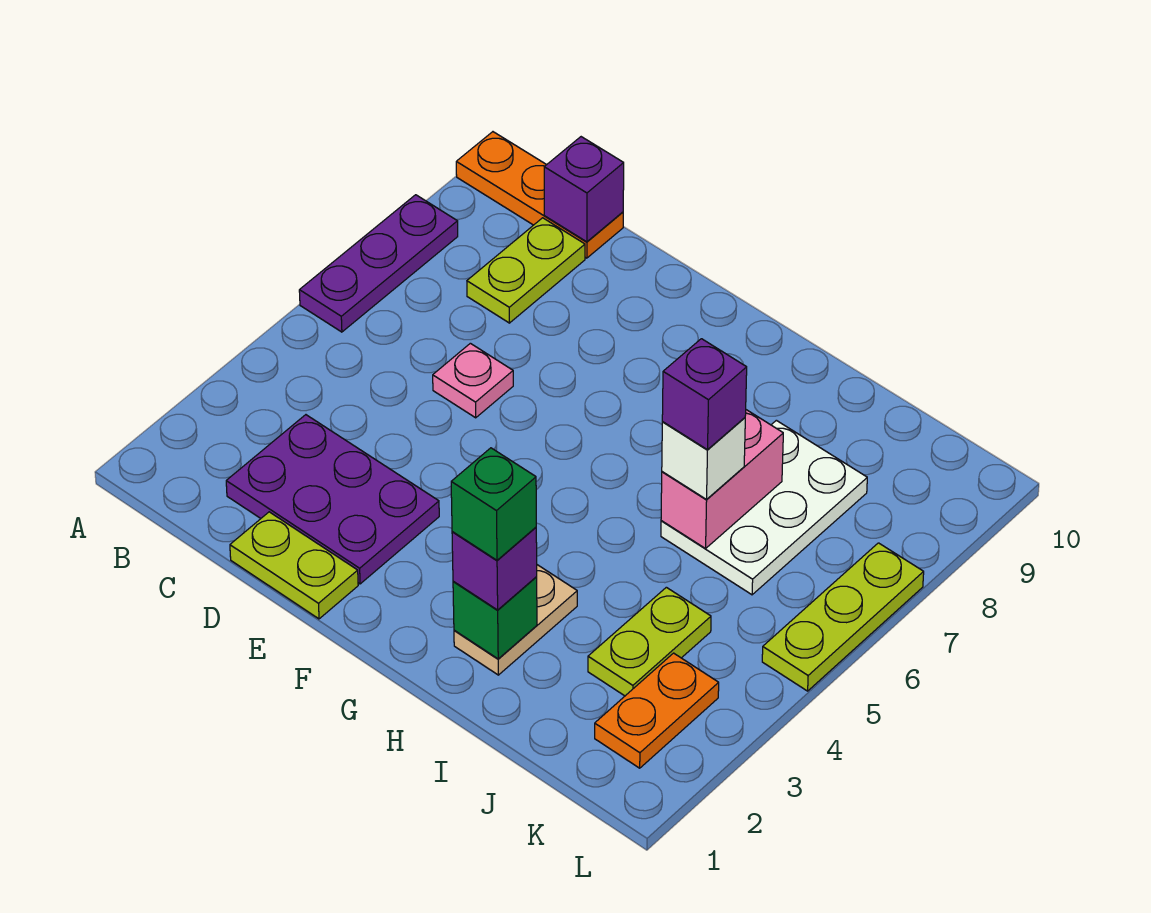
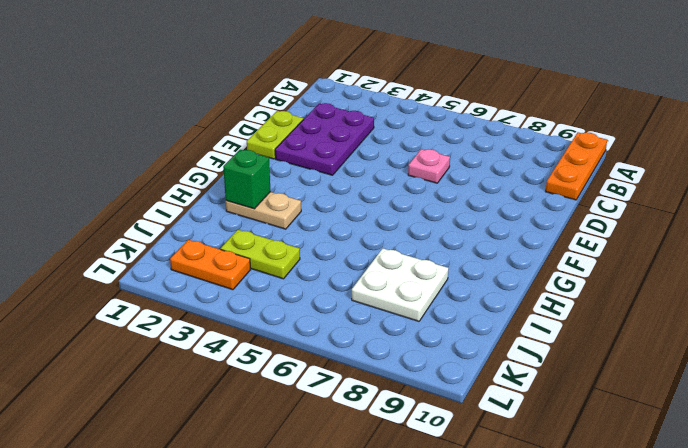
white plate I7:J8 level 1 -> white plate I6:J8 level 1
none -> purple plate A6:A8 level 1
none -> lime plate C8:C9 level 1
none -> lime plate L5:L7 level 1

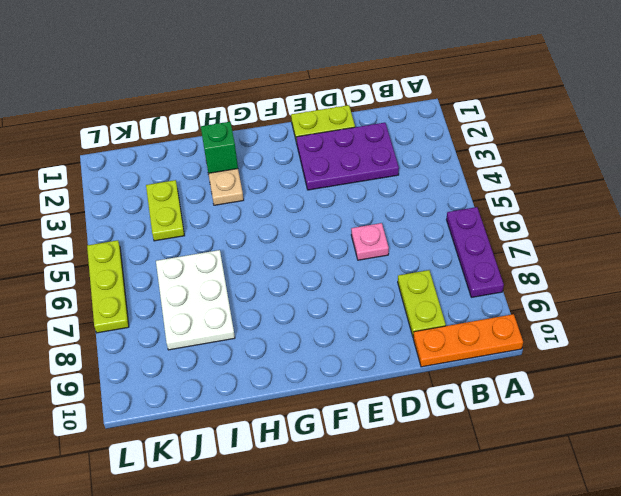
none -> orange plate K2:K3 level 1
none -> purple brick C10 level 2
none -> pink brick I6:I7 level 2

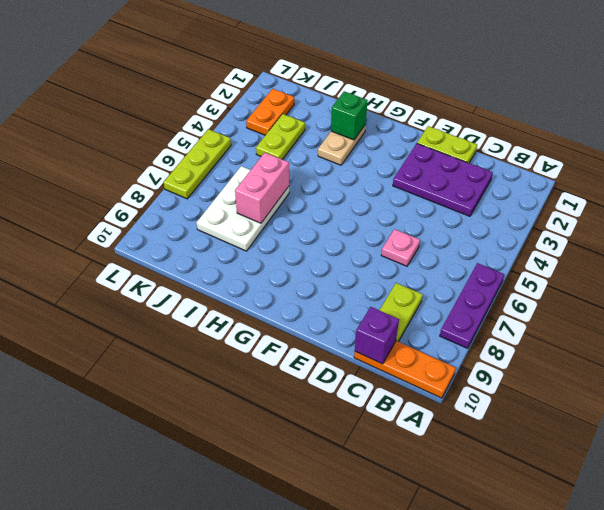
none -> purple brick H2 level 3
none -> white brick I6 level 3
none -> green brick H2 level 4

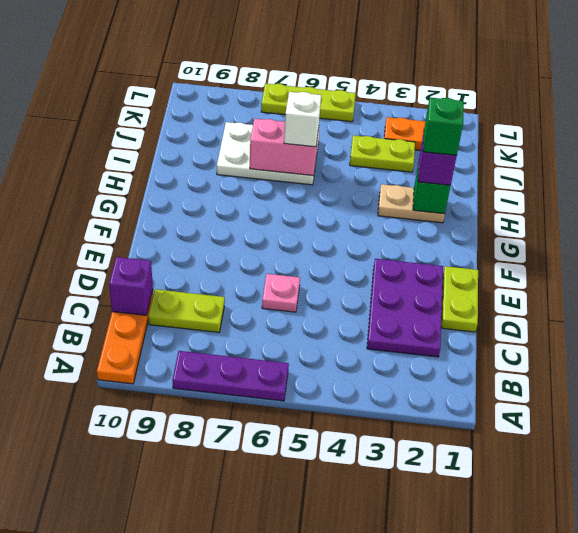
none -> purple brick I6 level 4

